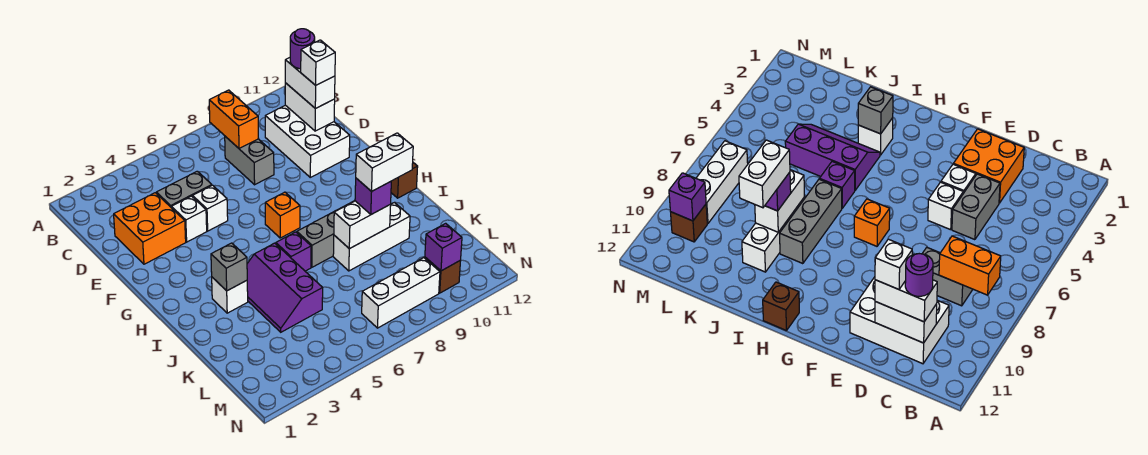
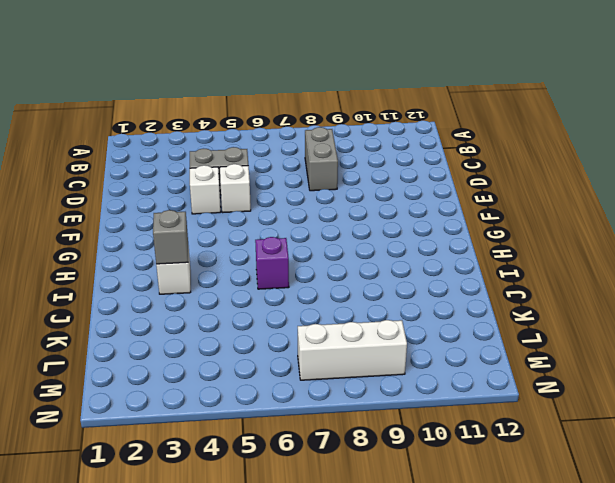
none -> white brick C10:E11 level 1
none -> orange brick D2:E3 level 1
none -> orange brick G7 level 1

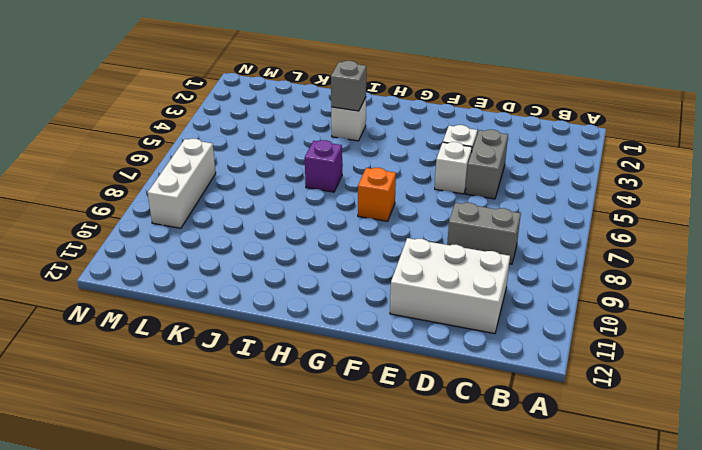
none -> orange brick D2:E3 level 1
none -> brown brick H12 level 1
none -> purple slope I4:K5 level 1 top 5

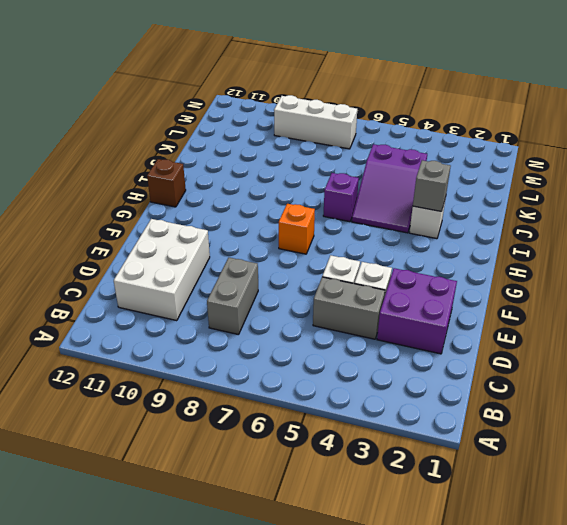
purple brick D2:E3 level 1 -> orange brick D2:E3 level 1
purple slope I4:K5 level 1 top K -> purple slope I4:K5 level 1 top 5
none -> grey brick I7:I9 level 1
none -> white brick J8:J10 level 1
none -> brown brick M10 level 1

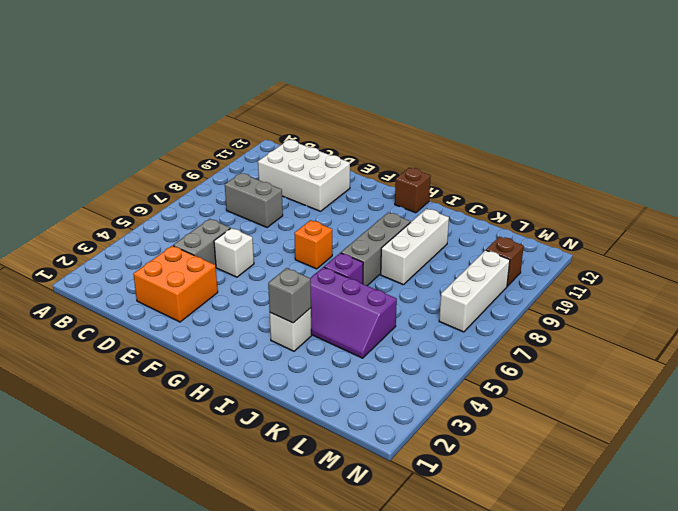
none -> white brick E4 level 1
none -> orange brick B8:C8 level 2
none -> white brick C11:D11 level 2

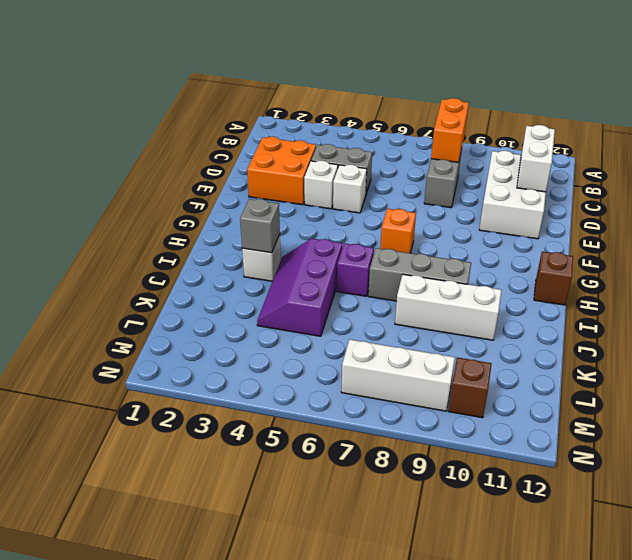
none -> white brick J8:J9 level 2
none -> purple brick M10 level 2
none -> white brick C11:D11 level 3

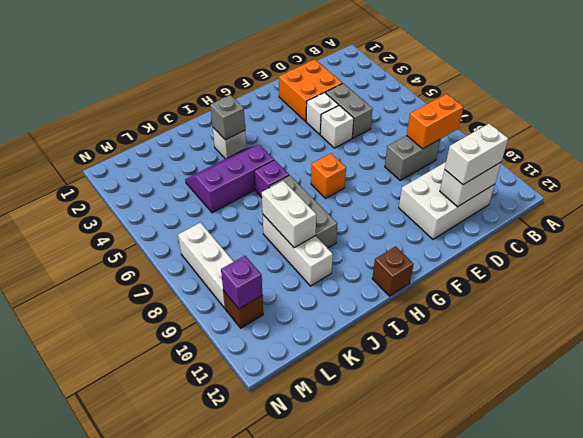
none -> purple brick J9 level 3
none -> purple round brick C11 level 4
none -> white brick D11 level 4

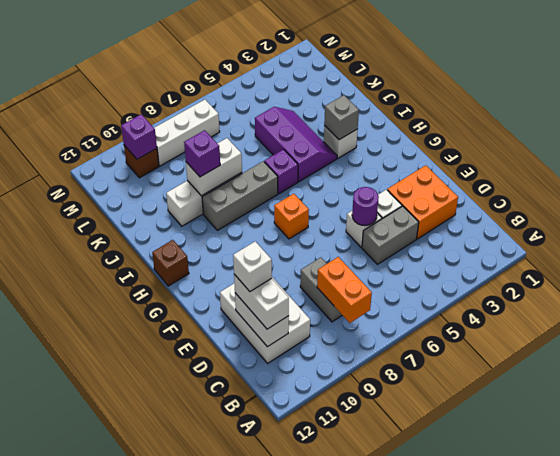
purple round brick E5 level 2 -> purple round brick C11 level 4
none -> white brick J9:J10 level 4

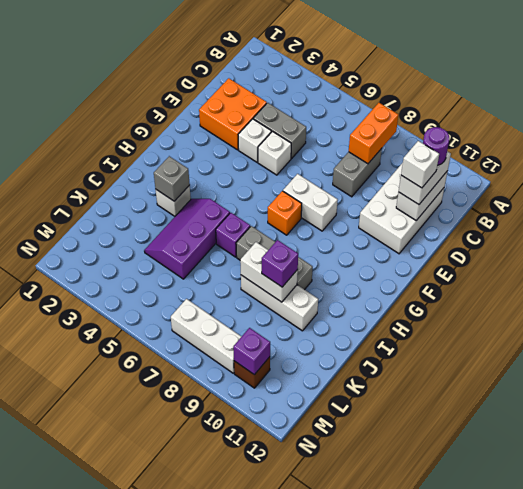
white brick F7:F8 level 1 -> white brick J9:J10 level 4
none -> brown brick H12 level 1

